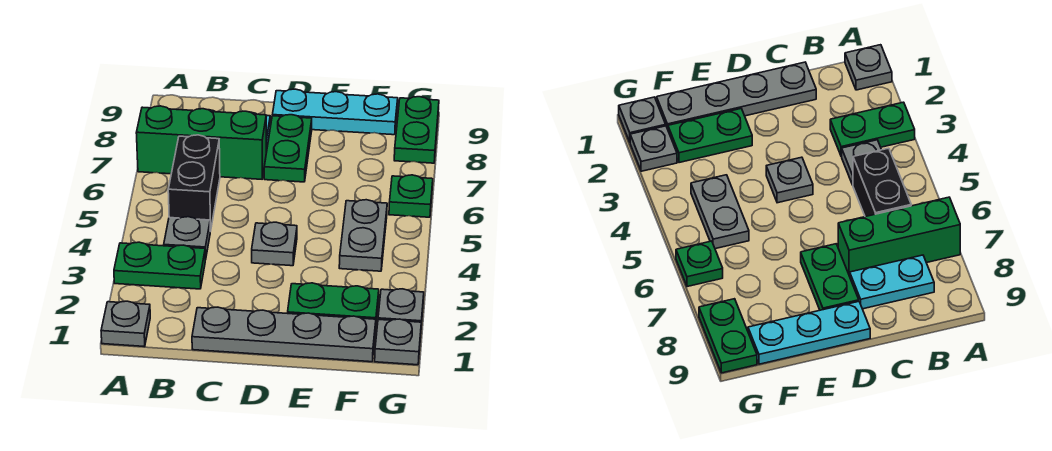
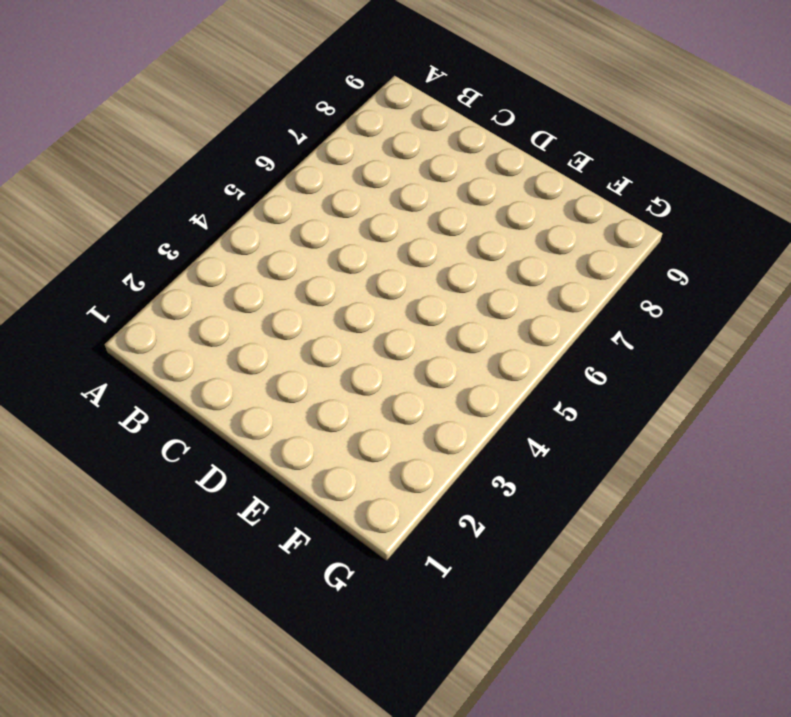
none -> grey plate A1 level 1
none -> green plate A3:B3 level 1
none -> green brick A7:C7 level 1

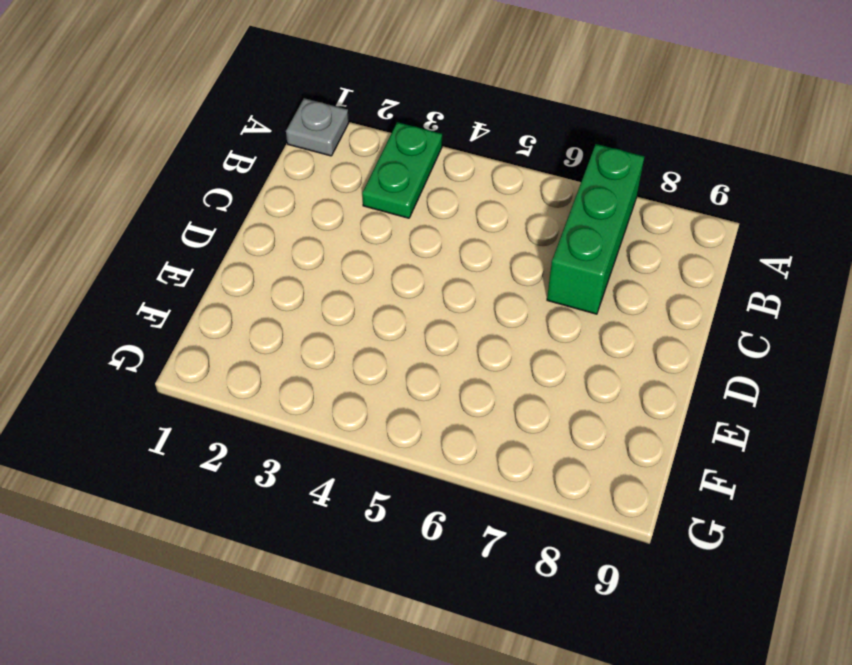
none -> grey plate B4 level 1
none -> black brick B5:B6 level 1
none -> cyan plate B8:C8 level 1

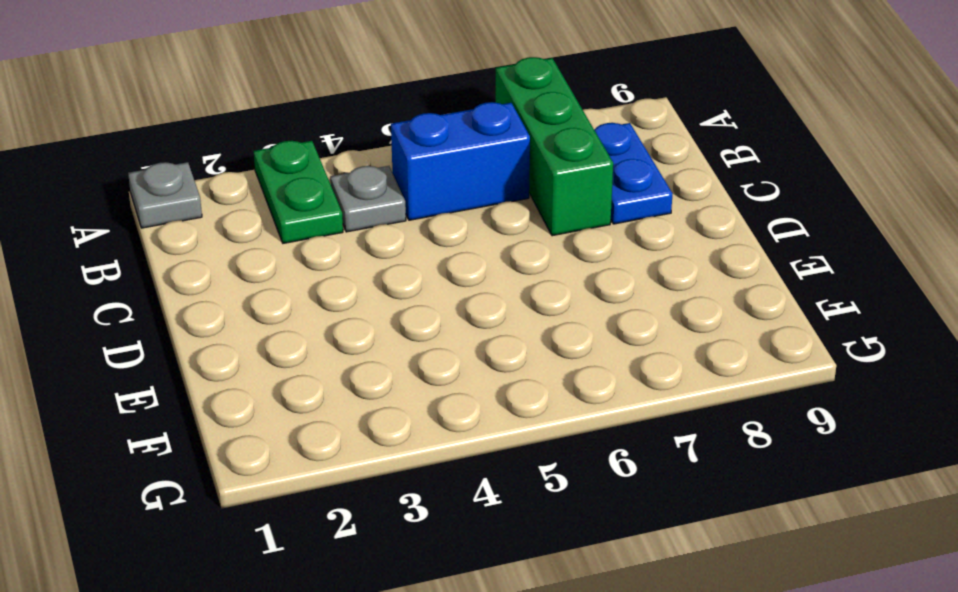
blue brick B5:B6 level 1 -> black brick B5:B6 level 1
blue plate B8:C8 level 1 -> cyan plate B8:C8 level 1
none -> grey plate C1:F1 level 1
none -> grey plate D4 level 1
none -> green plate D7:D8 level 1

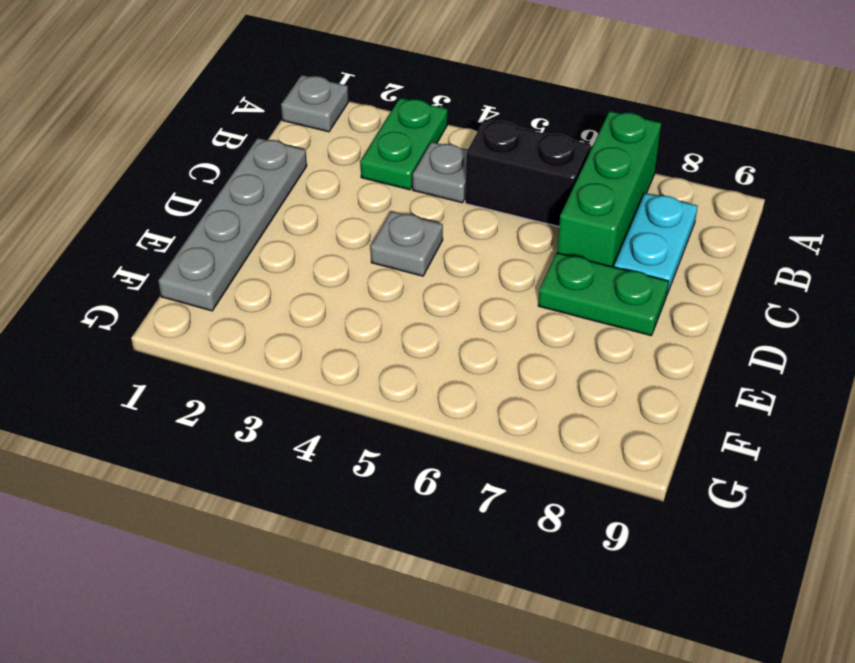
none -> cyan plate D9:F9 level 1
none -> green plate E2:F2 level 1
none -> grey plate F4:F5 level 1

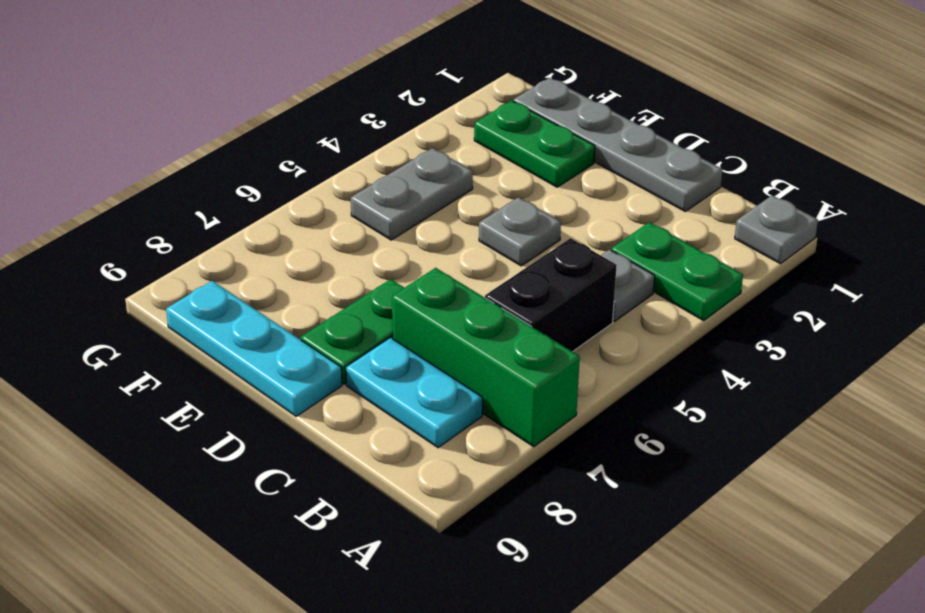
none -> grey plate G1 level 1
none -> grey plate G2 level 1
none -> green plate G6 level 1

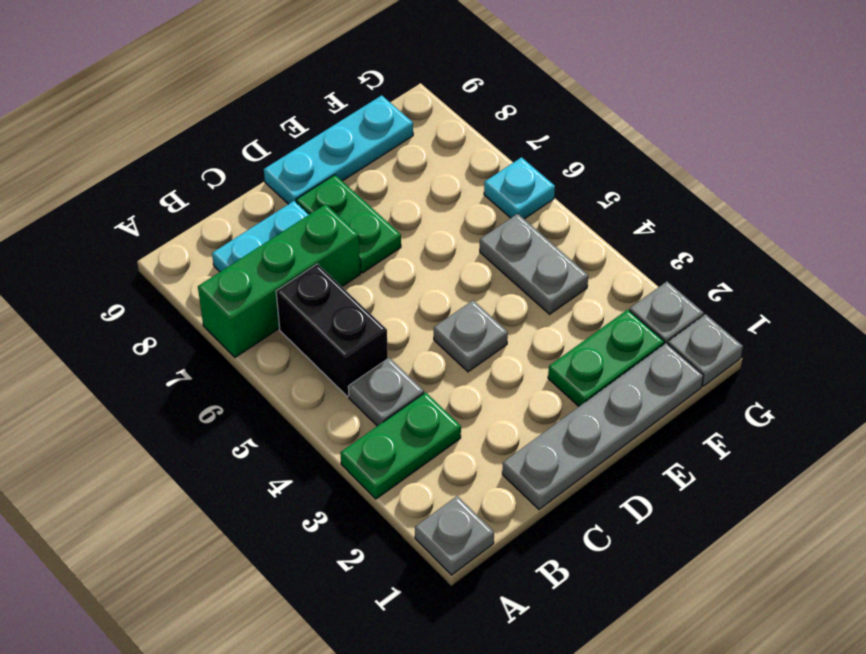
cyan plate G6 level 1 -> green plate G6 level 1
none -> green plate G8:G9 level 1

